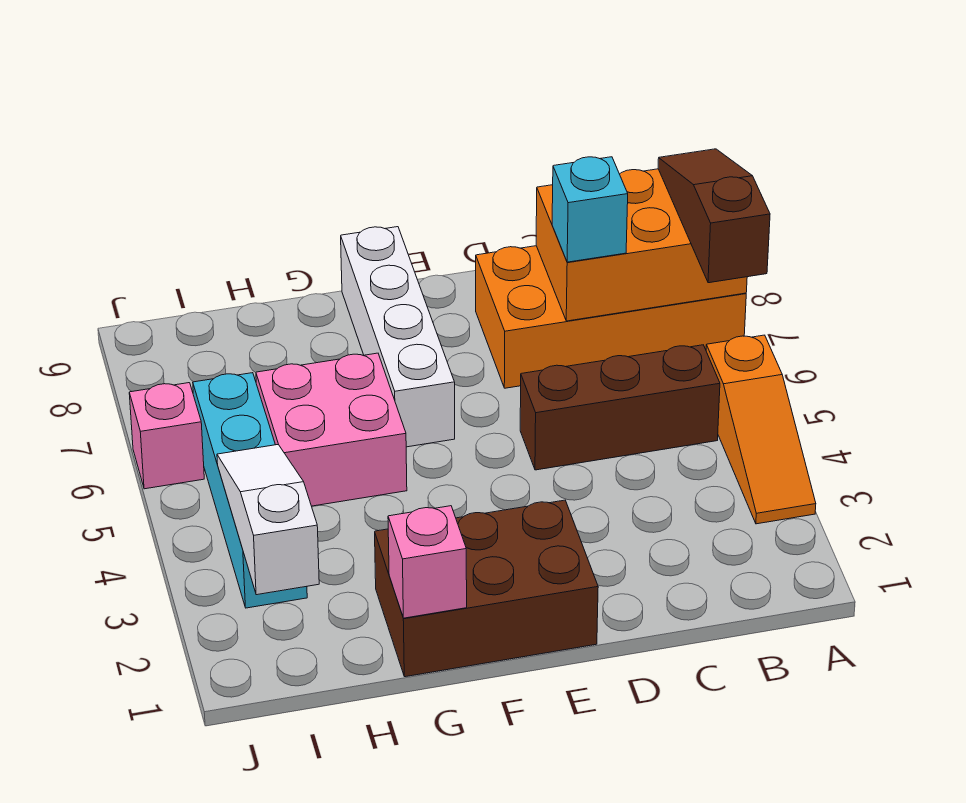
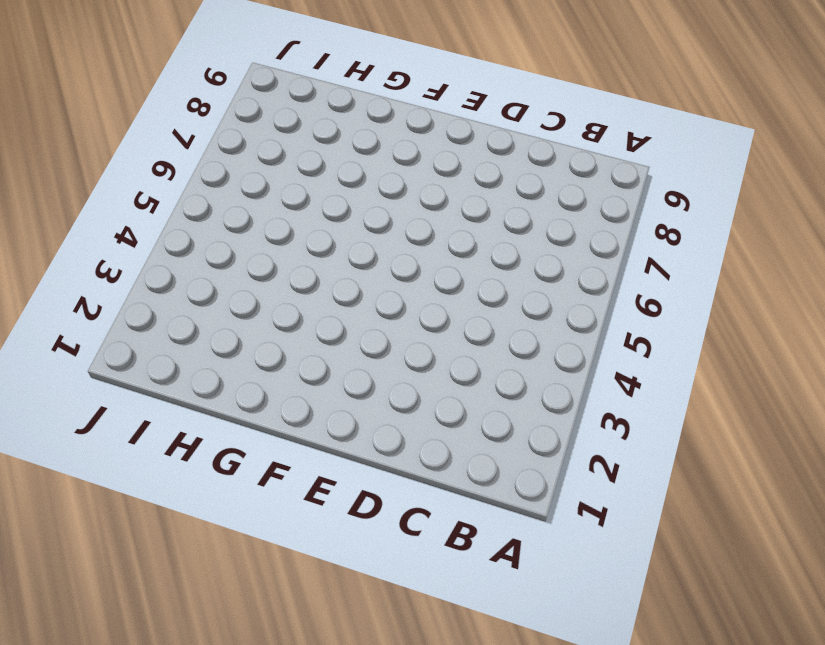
none -> orange slope A3:A5 level 1 top 5
none -> orange brick A7:D8 level 1
none -> brown brick B5:D5 level 1

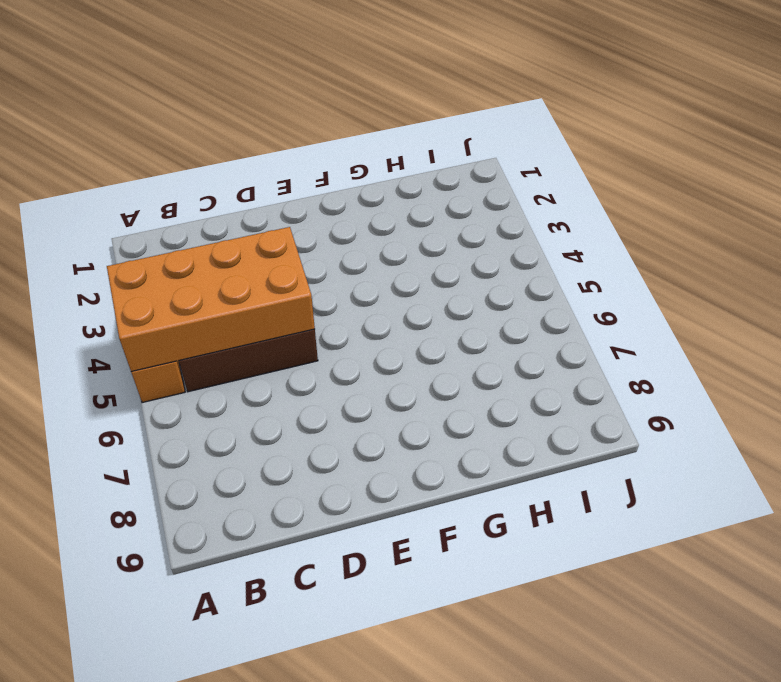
orange brick A4:D5 level 2 -> orange brick A7:D8 level 1
none -> brown brick E1:G2 level 1
none -> white brick F6:F9 level 1
none -> pink brick G5:H6 level 1

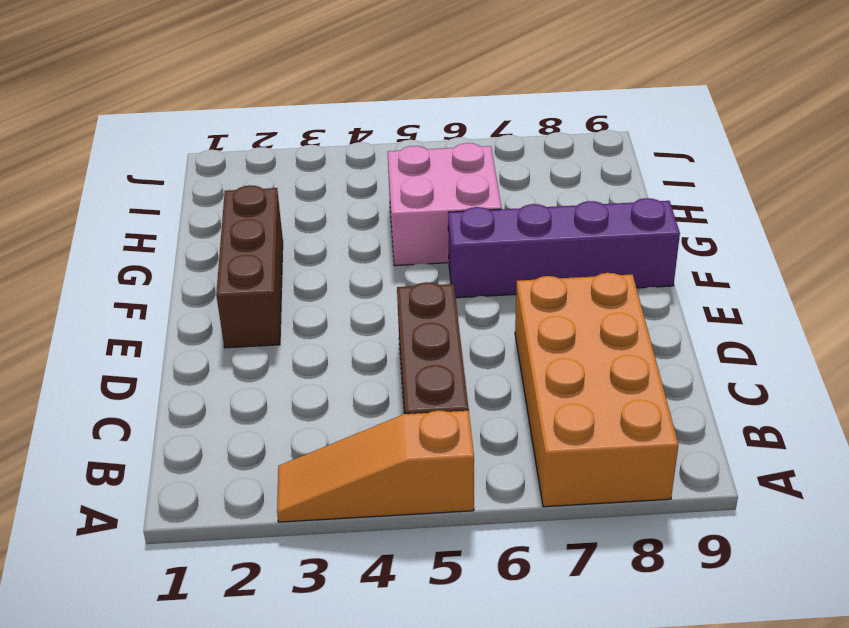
brown brick E2:G2 level 1 -> brown brick E1:G2 level 1
purple brick F6:F9 level 1 -> white brick F6:F9 level 1
none -> cyan brick I3:I6 level 1
none -> pink brick J6 level 1
none -> orange brick A7:C8 level 2

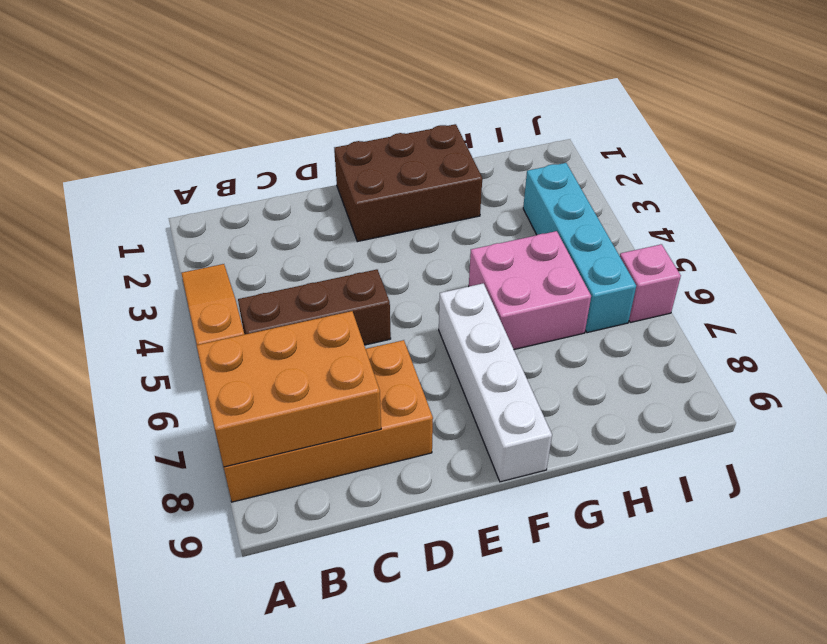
none -> pink brick G1 level 2
none -> white slope I2:I4 level 2 top 2
none -> brown slope A6:A8 level 3 top 6

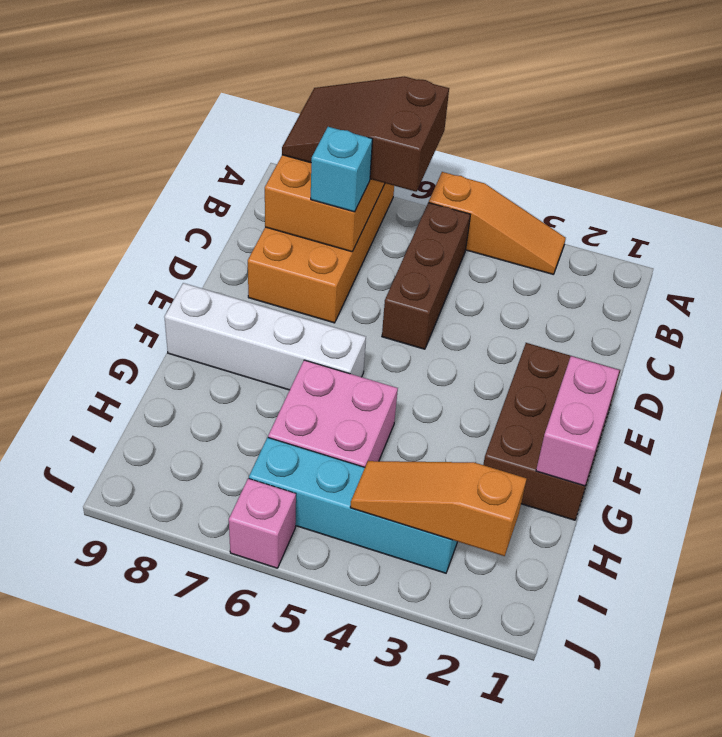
brown slope A6:B8 level 3 top 6 -> brown slope A6:A8 level 3 top 6
pink brick F1:G1 level 2 -> pink brick G1 level 2
orange slope I2:I4 level 2 top 2 -> white slope I2:I4 level 2 top 2

